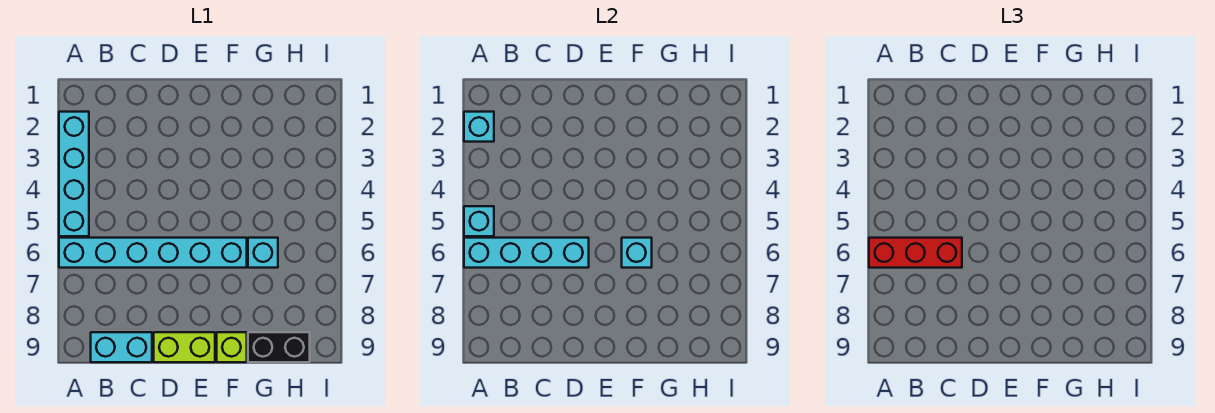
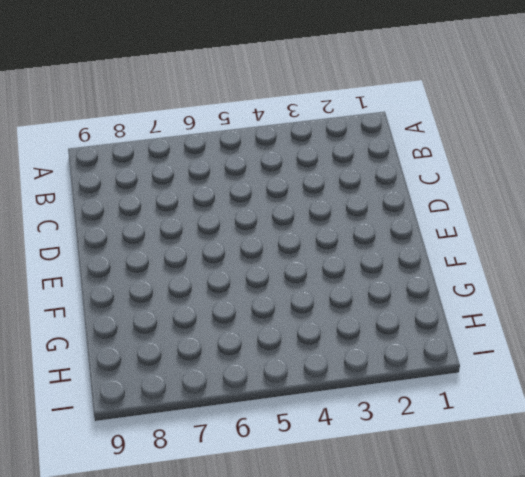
none -> cyan brick A2:A5 level 1
none -> cyan brick A6:F6 level 1
none -> cyan brick B9:C9 level 1

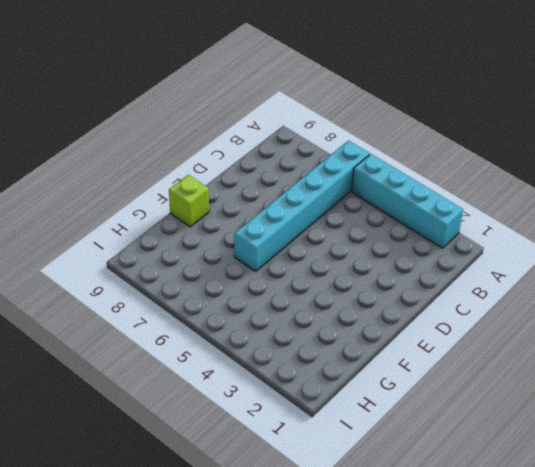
none -> cyan brick B9:C9 level 1
none -> lime brick D9:E9 level 1
none -> cyan brick G6 level 1

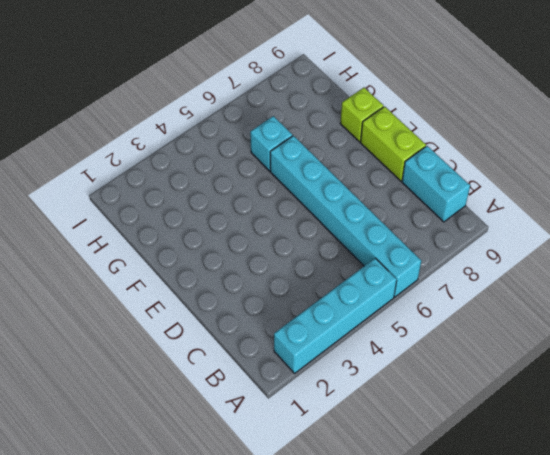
none -> black brick G9:H9 level 1
none -> cyan brick A2 level 2
none -> cyan brick A5 level 2

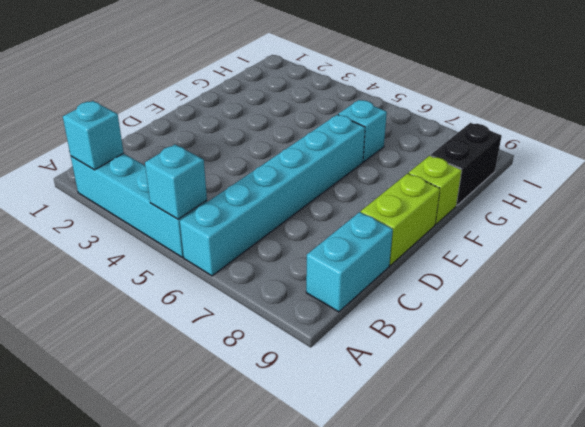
none -> cyan brick A6:D6 level 2
none -> cyan brick F6 level 2
none -> red brick A6:C6 level 3

